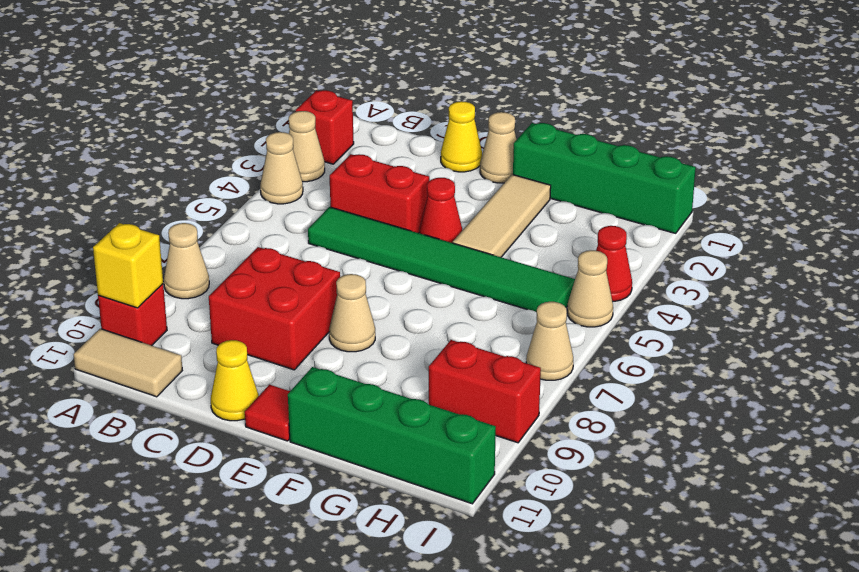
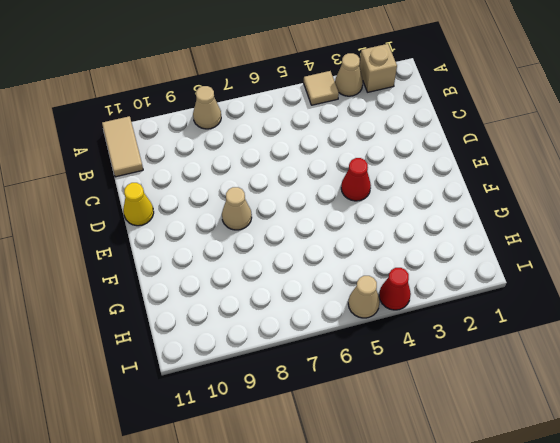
tan brick A2 level 1 -> red brick A2 level 1
tan tile A4 level 1 -> tan cone A4 level 1
none -> red brick A10 level 1
none -> red brick C4:D4 level 1
none -> green tile C5:H5 level 1

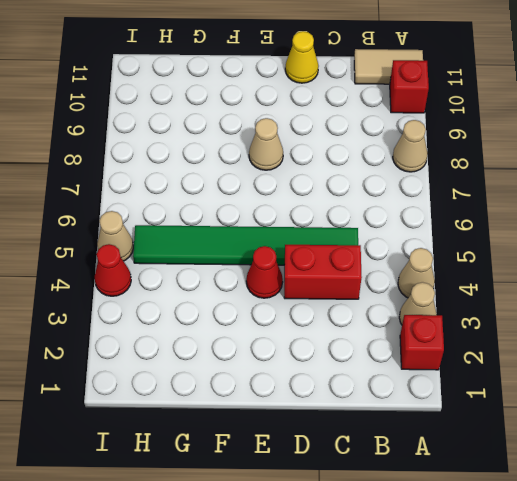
none -> red brick C8:D9 level 1
none -> yellow cone D1 level 1
none -> tan cone E1 level 1

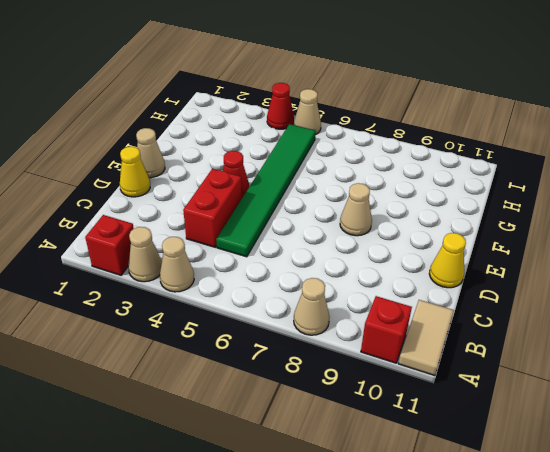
none -> red brick C8:D9 level 1
none -> red tile E11 level 1
none -> green brick F1:I1 level 1

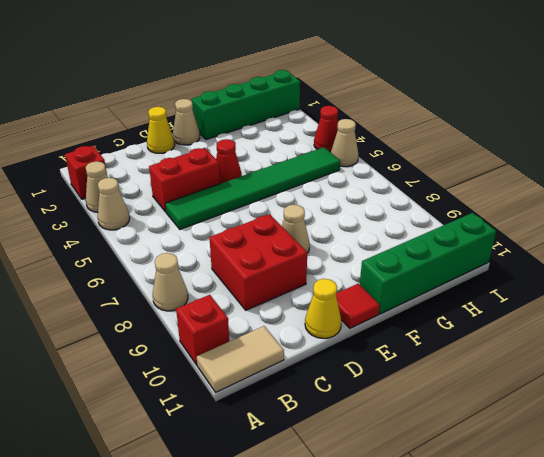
none -> tan tile F2:F4 level 1
none -> red brick H9:I9 level 1
none -> tan cone I7 level 1

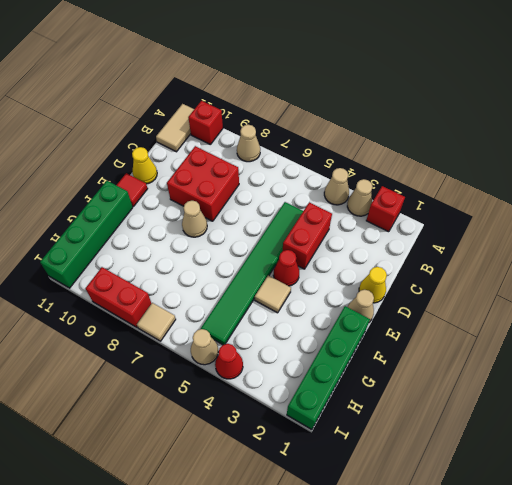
tan tile F4 level 1 -> tan tile F2:F4 level 1
tan tile I7 level 1 -> tan cone I7 level 1
red brick I8:I9 level 1 -> red brick H9:I9 level 1
none -> yellow brick A10 level 2

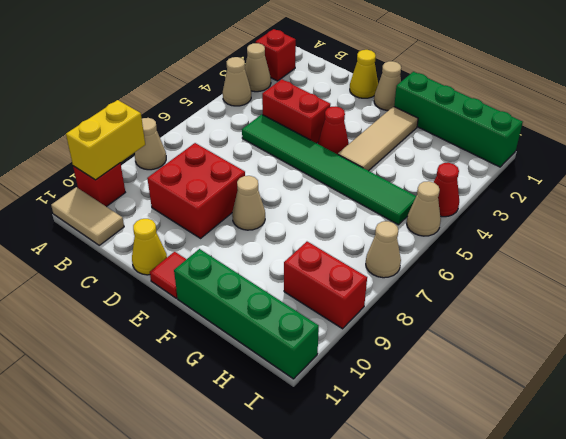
yellow brick A9:A10 level 2 -> yellow brick A10 level 2

